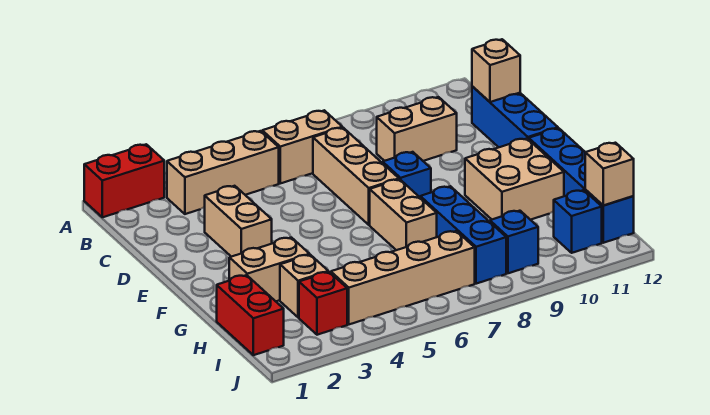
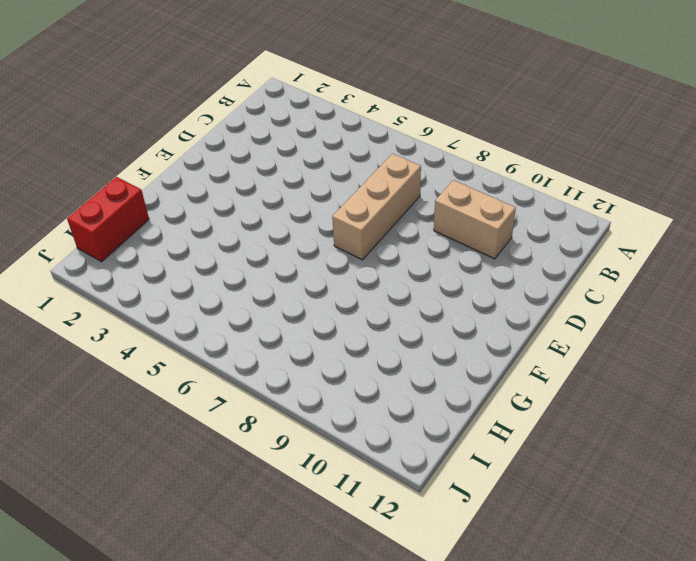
none -> red brick A1:A2 level 1
none -> tan brick B3:B5 level 1
none -> tan brick B6:B7 level 1

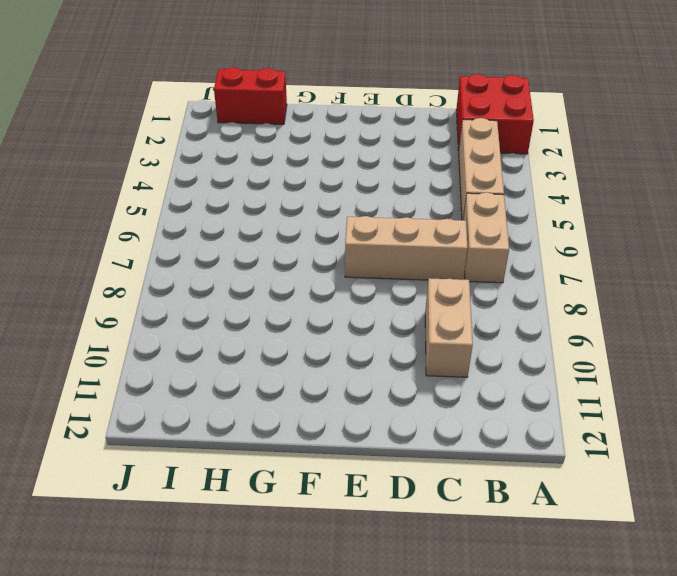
red brick A1:B2 level 1 -> red brick A1:A2 level 1
none -> blue brick C12:E12 level 1
none -> tan brick D3:E3 level 1
none -> blue brick E8 level 1

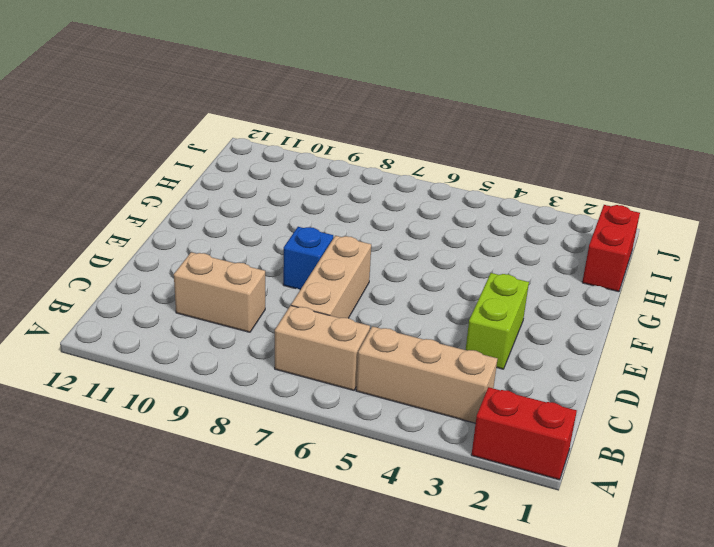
lime brick D3:E3 level 1 -> tan brick D3:E3 level 1
none -> blue brick C12:E12 level 1
none -> tan brick F7:G7 level 1
none -> tan brick F10:G11 level 1

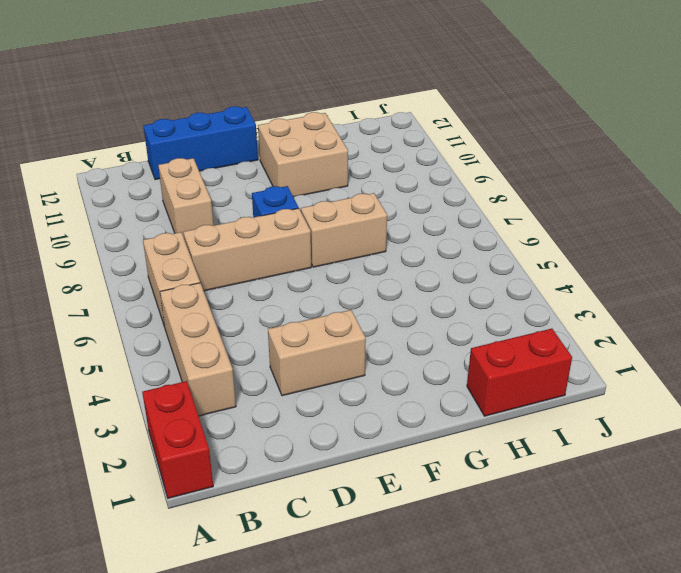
none -> blue brick F12:I12 level 1
none -> tan brick G2:G3 level 1
none -> blue brick G8:I8 level 1

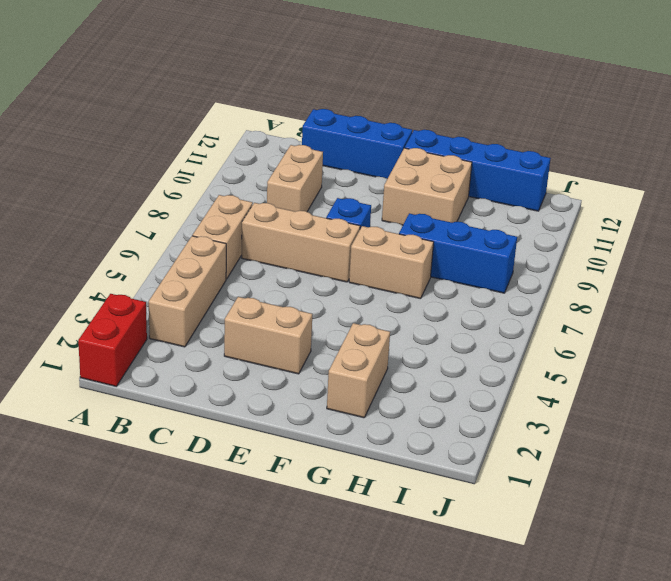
none -> red brick H1:I1 level 1
none -> tan brick H3 level 1
none -> red brick I3 level 1

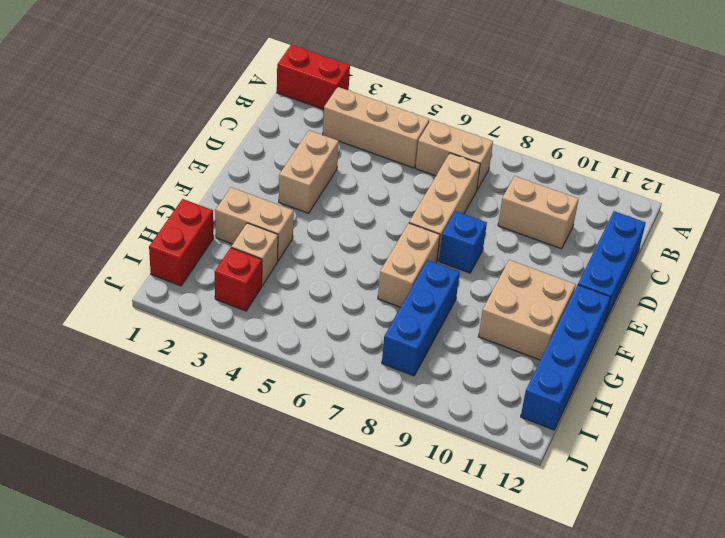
none -> tan brick I4:I7 level 1
none -> blue brick I9 level 1
none -> blue brick I11 level 1

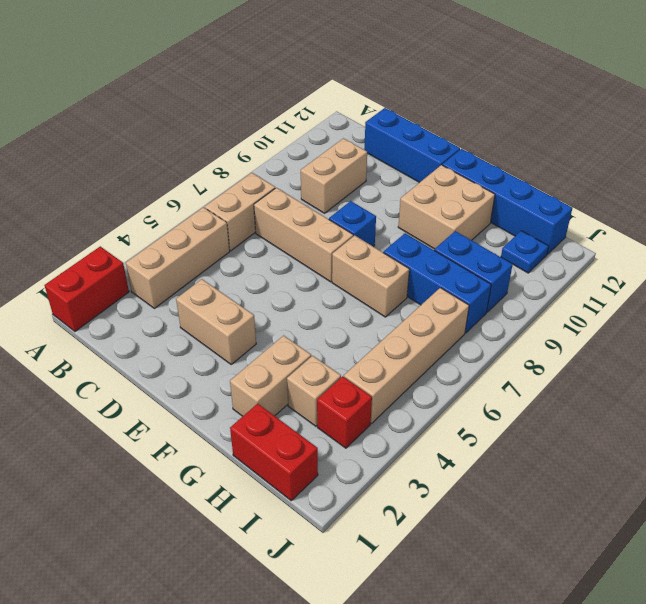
blue brick H9:I9 level 1 -> blue brick I9 level 1
blue plate I11 level 1 -> blue brick I11 level 1
none -> tan brick C12 level 2
none -> tan brick I12 level 2

